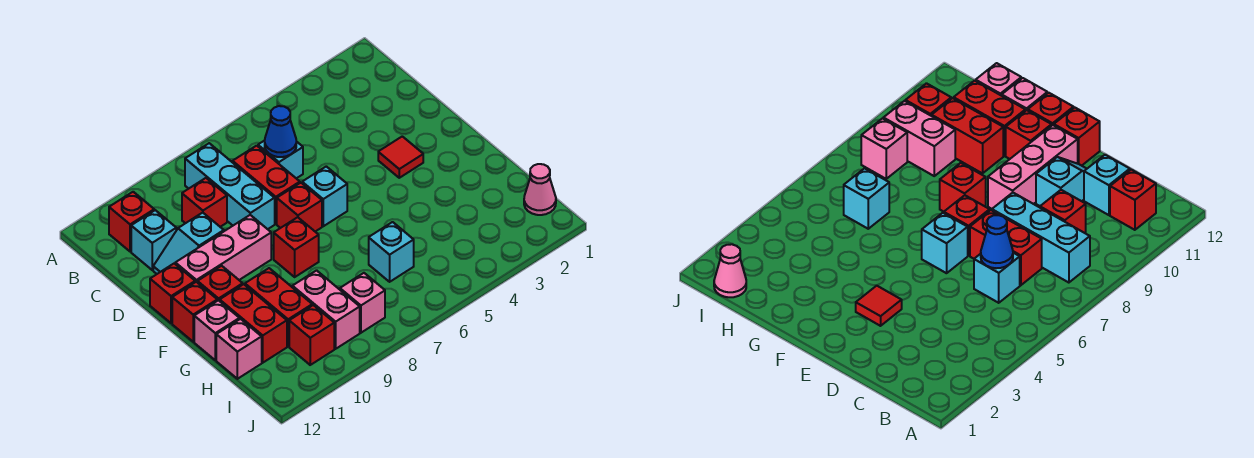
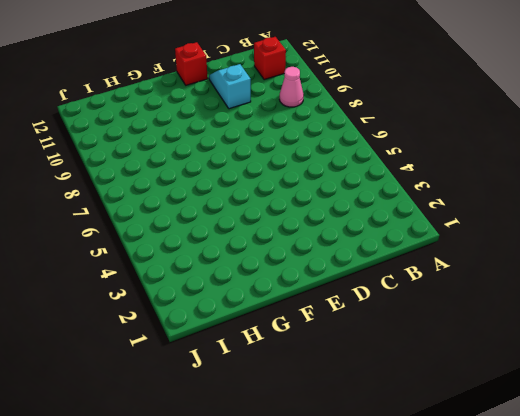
pink cone B9 level 1 -> pink cone I1 level 1
none -> cyan brick B8:D8 level 1
none -> cyan brick C6 level 1
none -> red brick C7:D7 level 1

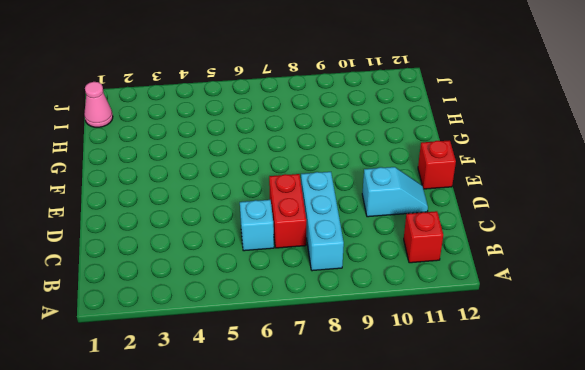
none -> red brick C9 level 1
none -> cyan brick C11 level 1
none -> red tile E3 level 1

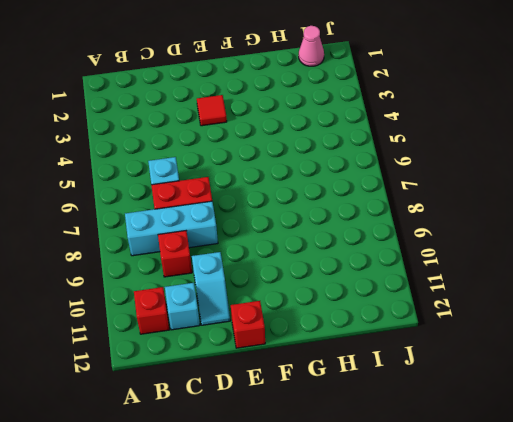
none -> cyan brick E6 level 1
none -> red brick E7 level 1
none -> pink brick E9:E11 level 1

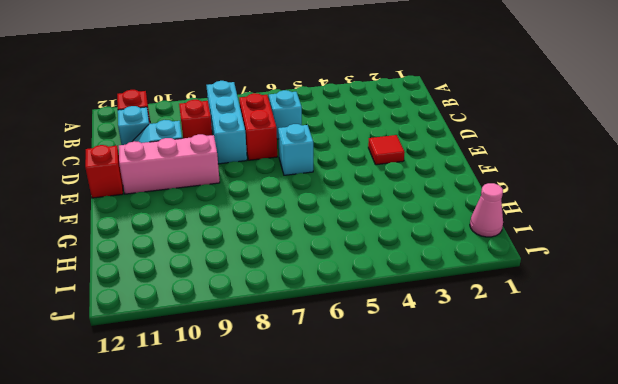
none -> red brick E7 level 1
none -> red brick F8 level 1
none -> red brick F11 level 1

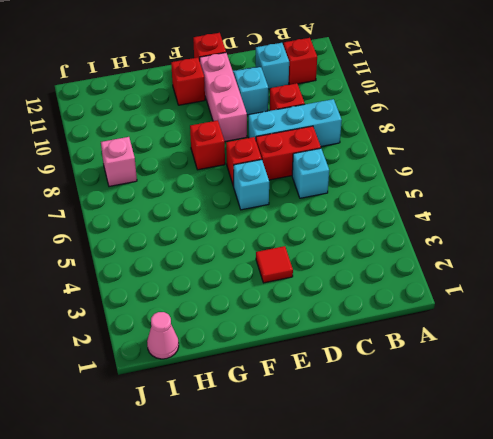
none -> red brick F12 level 1
none -> red brick G10:H10 level 1
none -> red brick G11:H11 level 1

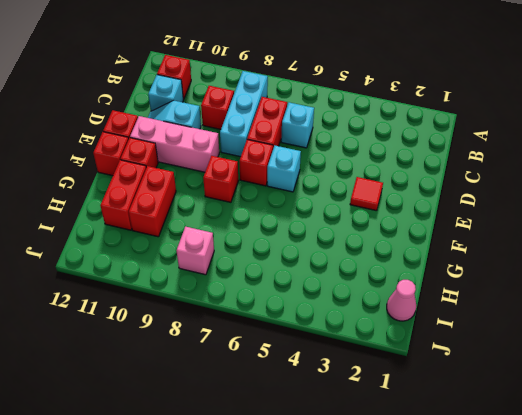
none -> pink brick G12 level 1
none -> cyan brick H6 level 1
none -> pink brick H9:I9 level 1

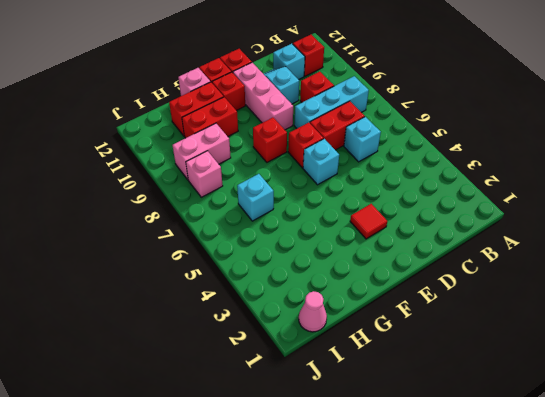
none -> pink brick H12 level 1
none -> red brick I10 level 1
none -> blue cone C6 level 2

